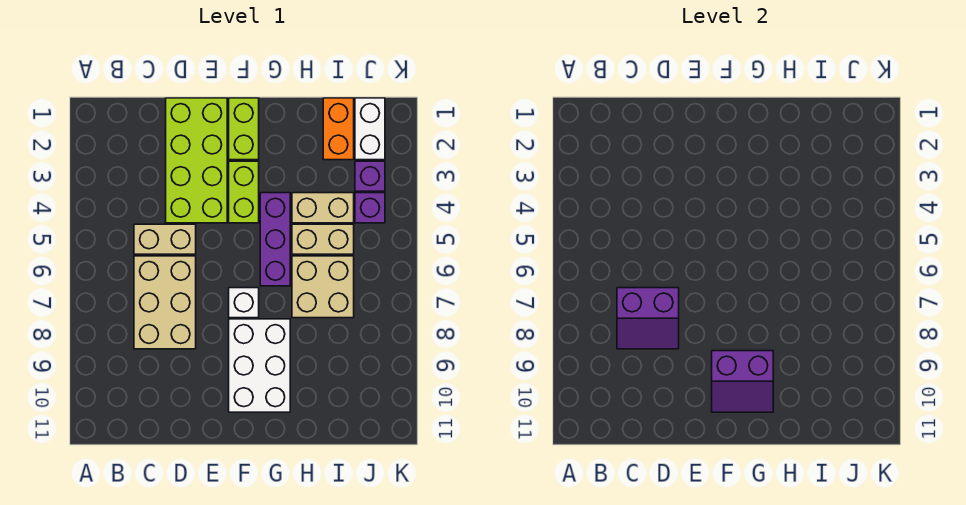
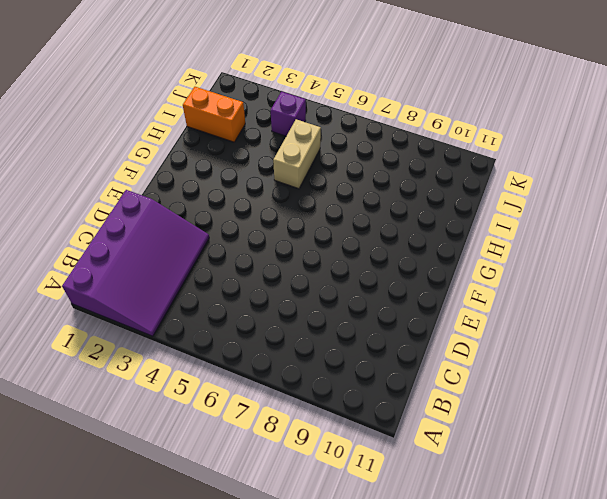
purple slope A1:D3 level 1 top 1 -> lime brick D1:E4 level 1
none -> tan brick C5:D5 level 1
none -> tan brick C6:D8 level 1
none -> lime brick F1:F2 level 1

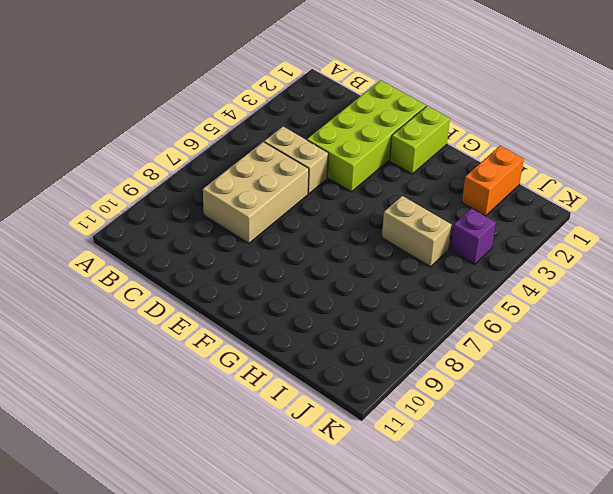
none -> lime brick F3:F4 level 1
none -> white brick F7 level 1
none -> white brick F8:G10 level 1

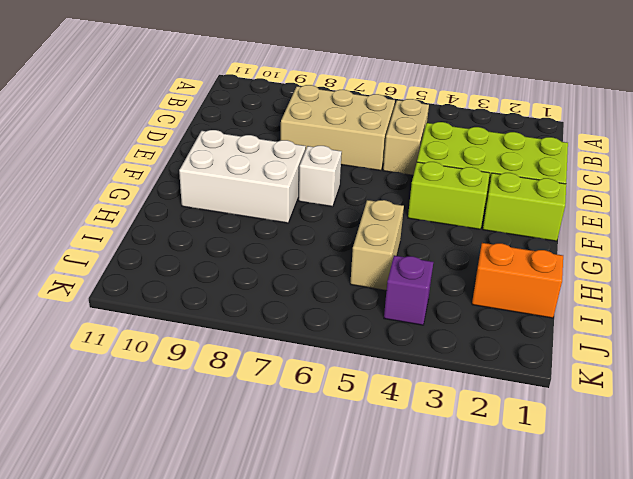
none -> purple brick G4:G6 level 1
none -> tan brick H4:I4 level 1
none -> tan brick H6:I7 level 1

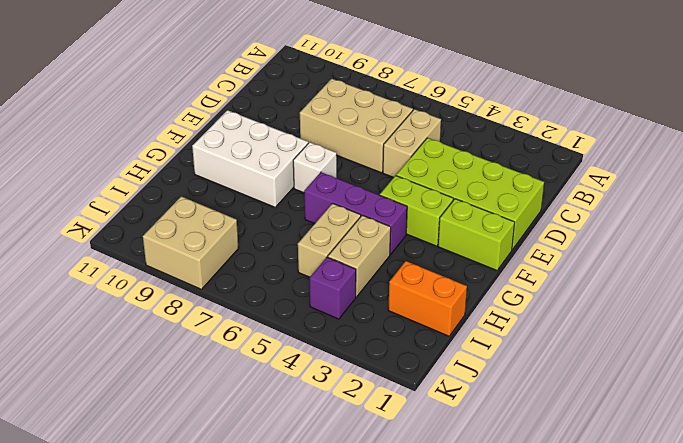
tan brick J8:K9 level 1 -> tan brick H6:I7 level 1
none -> white brick J1:J2 level 1
none -> purple brick J3 level 1
none -> purple slope C7:D8 level 2 top 7

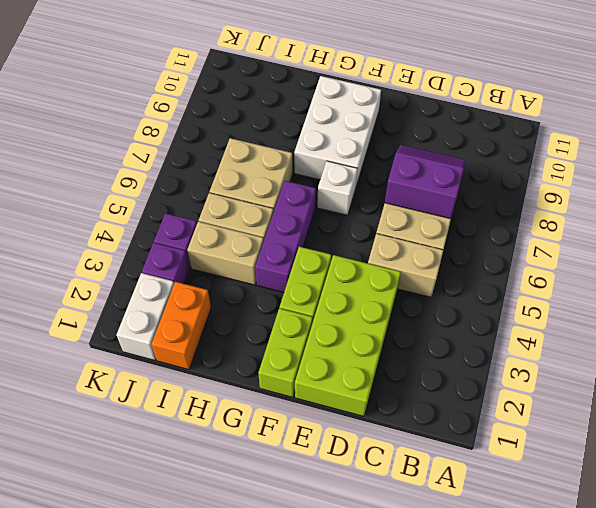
none -> purple slope F9:G10 level 2 top 9

